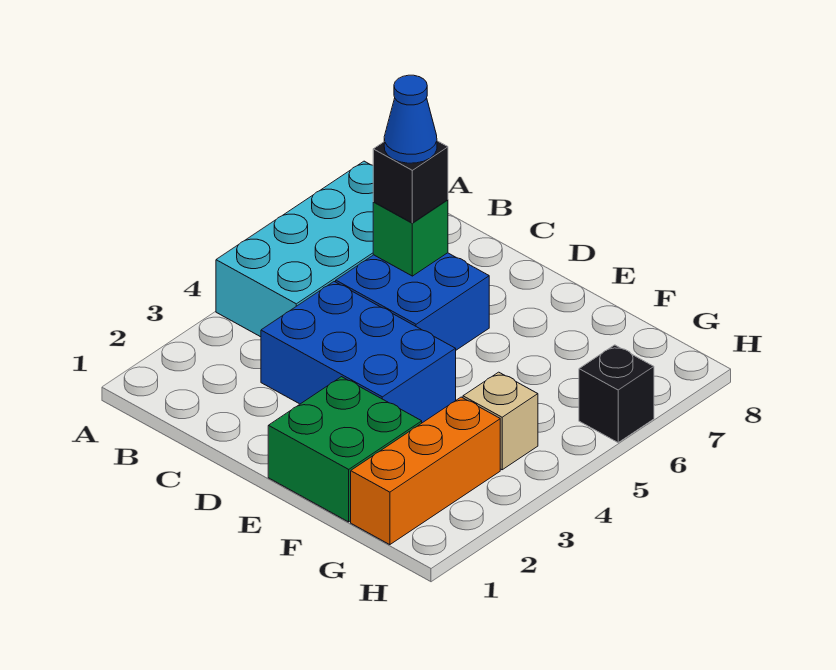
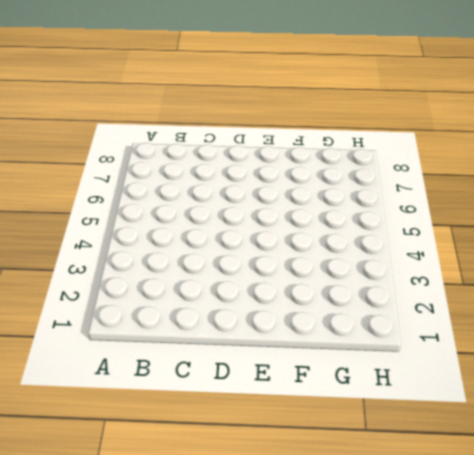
none -> cyan brick A4:B7 level 1
none -> blue brick C3:E4 level 1

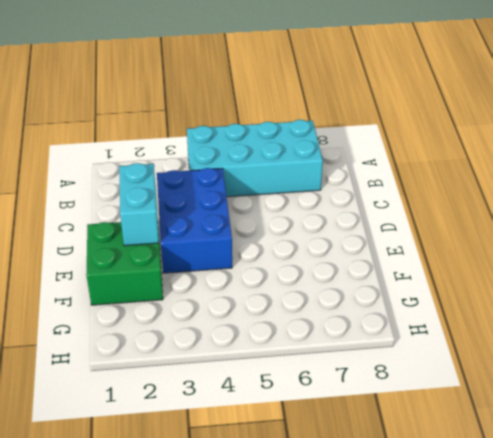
cyan brick D2:E2 level 2 -> none
none -> blue brick C5:D6 level 1
none -> orange brick G1:G3 level 1

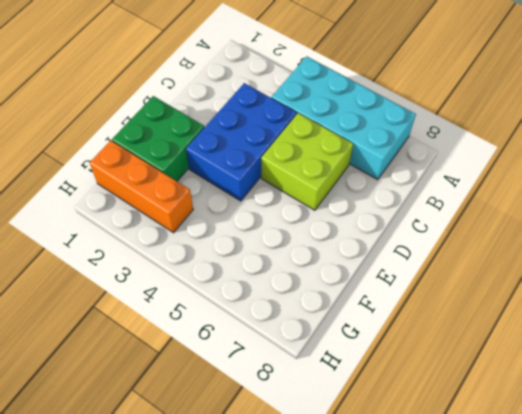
lime brick C5:D6 level 1 -> blue brick C5:D6 level 1
none -> tan brick G4 level 1
none -> black brick H6 level 1

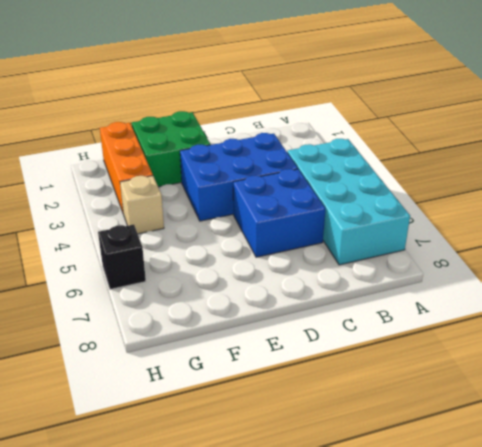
none -> green brick C6 level 2
none -> black brick C6 level 3

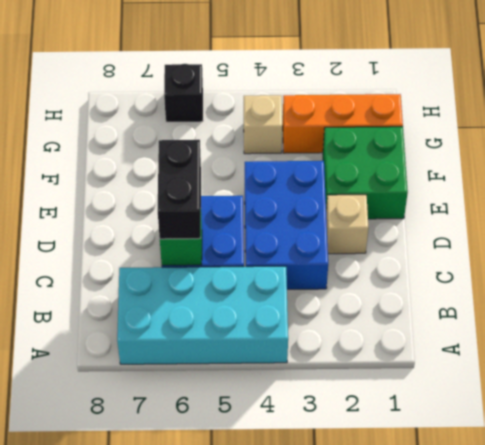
black brick C6:D6 level 3 -> black brick C6 level 3
tan brick D2 level 1 -> none
none -> blue cone C6 level 4

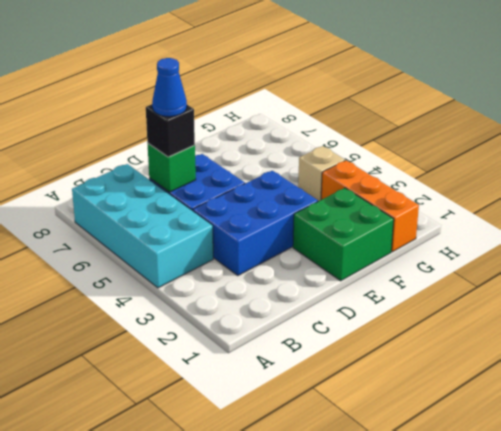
none -> black brick H6 level 1

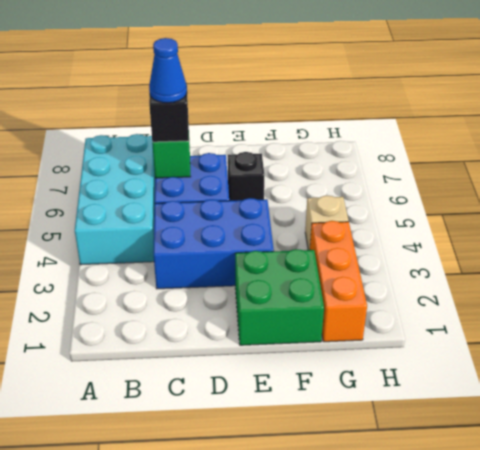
black brick E6 level 1 -> black brick H6 level 1

